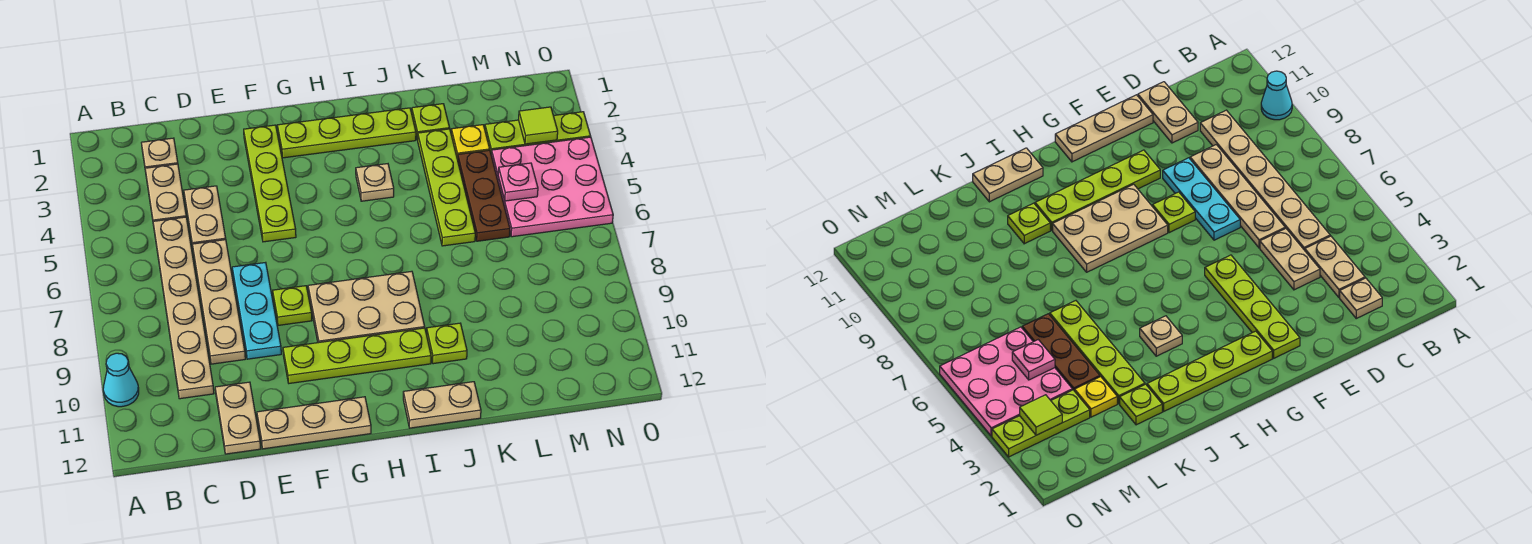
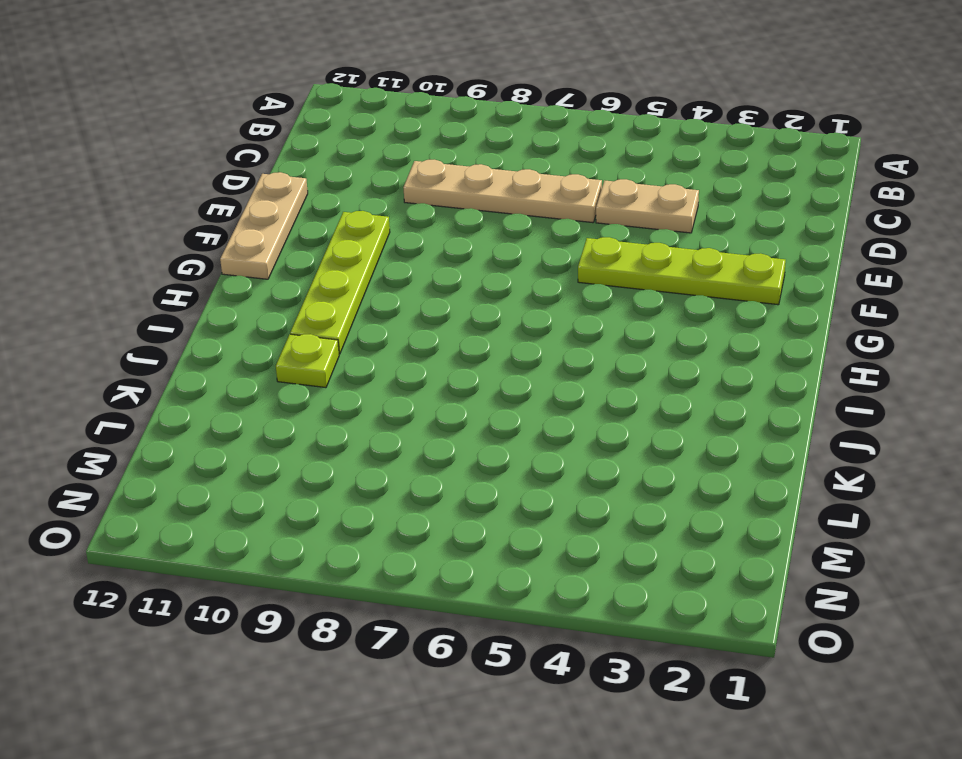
none -> cyan cone A10 level 1
none -> tan plate C2 level 1
none -> tan plate C3:C4 level 1

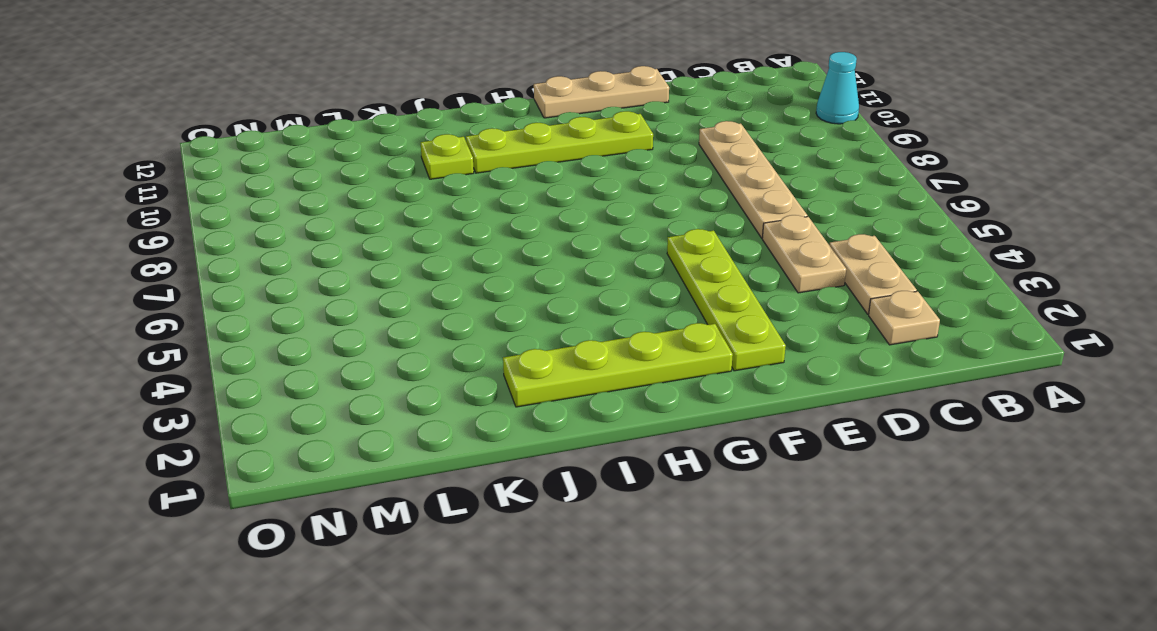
none -> tan plate C5:C10 level 1
none -> tan plate D11:D12 level 1
none -> cyan plate E7:E9 level 1

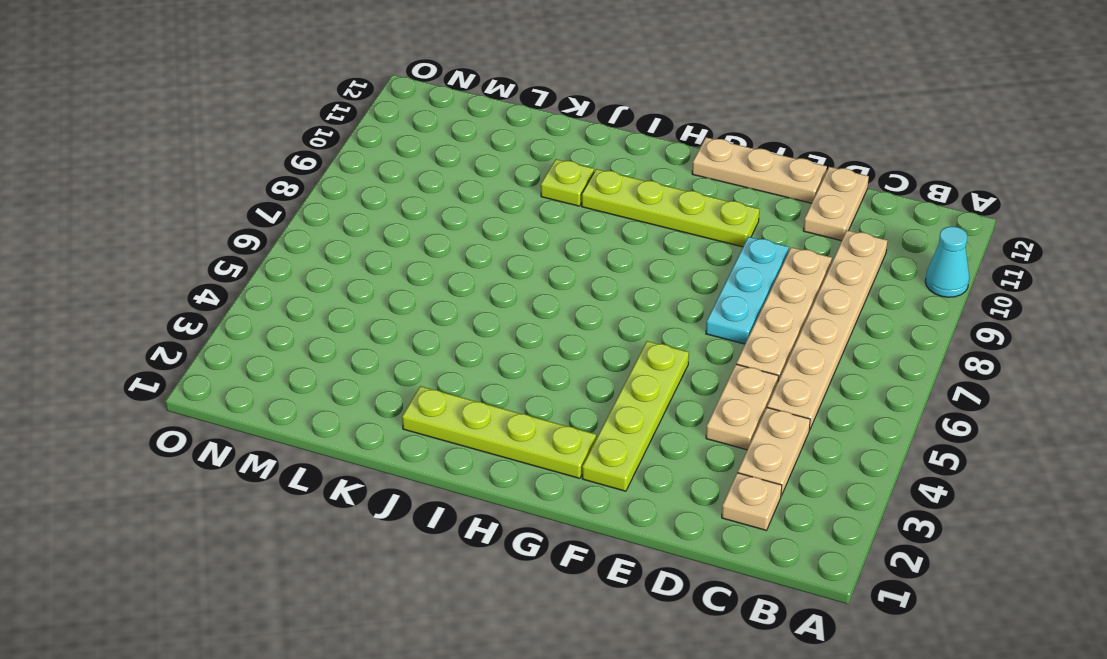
none -> lime plate F8 level 1
none -> tan plate G8:I9 level 1
none -> tan plate I4 level 1

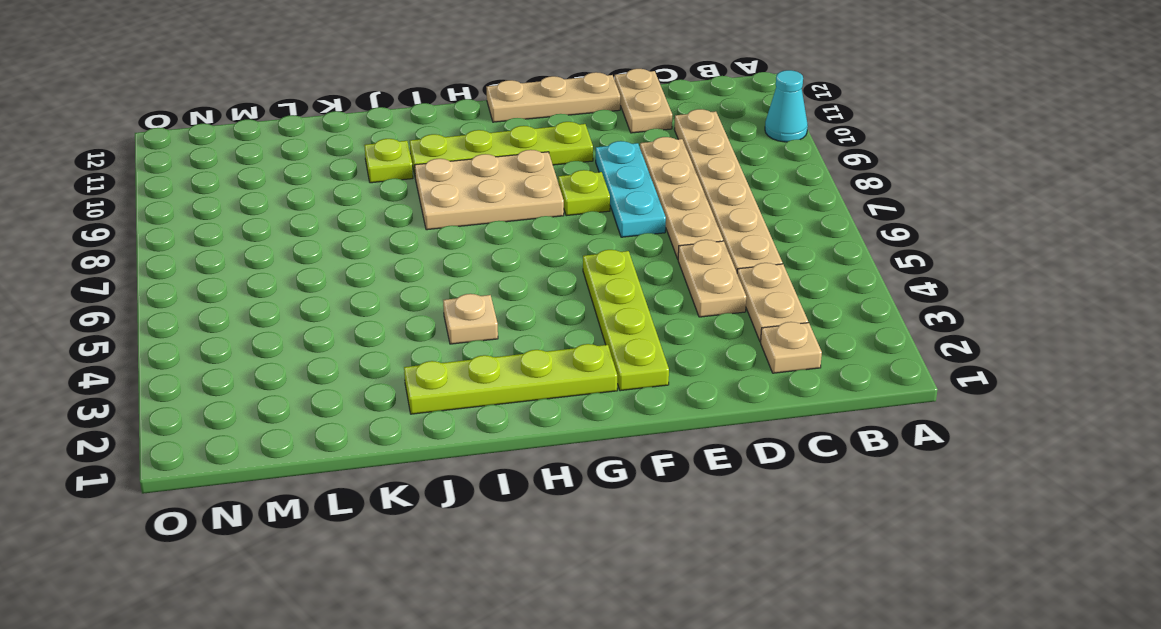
none -> tan plate I12:J12 level 1
none -> lime plate K2 level 1
none -> lime plate K3:K6 level 1

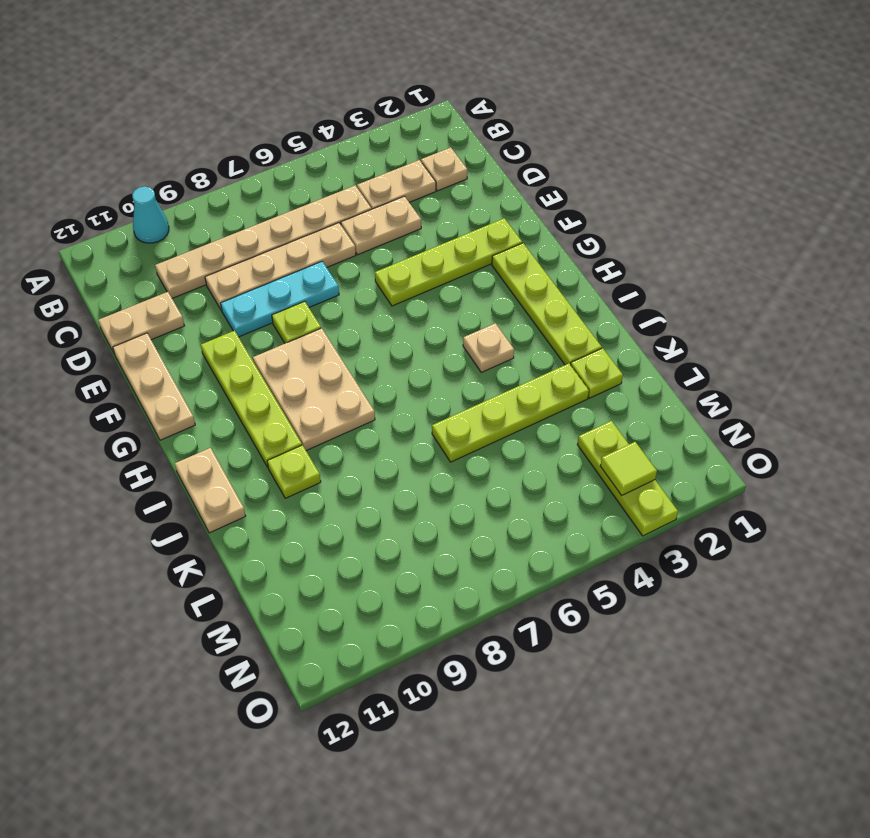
none -> yellow plate L3 level 1
none -> brown plate L4:L6 level 1
none -> pink plate M4:O6 level 1

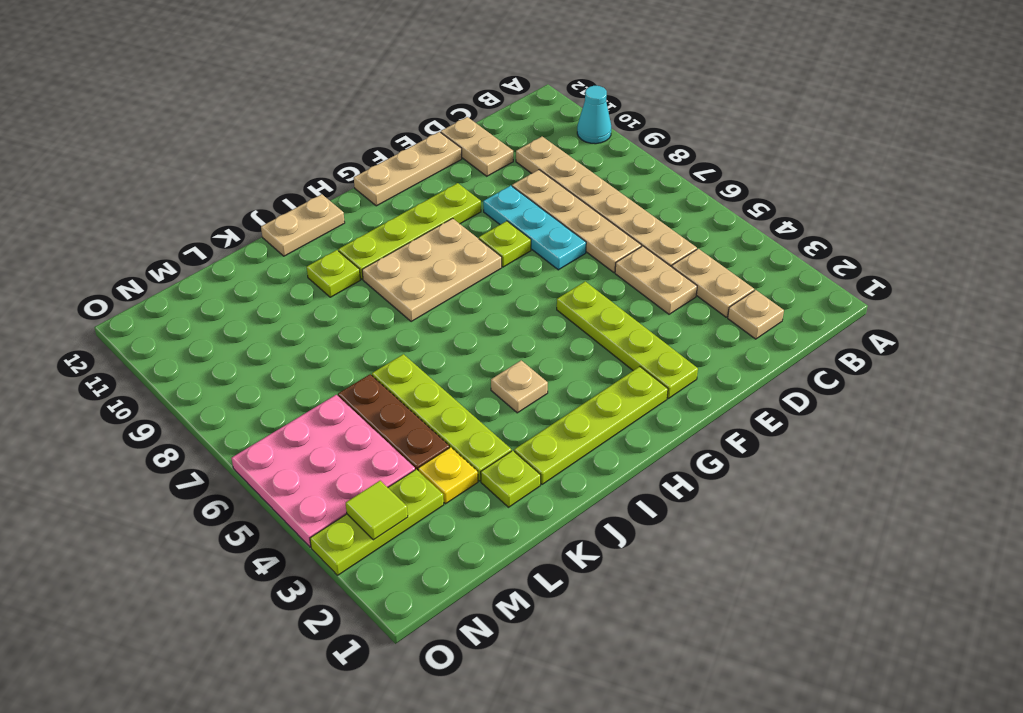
none -> pink plate M5 level 2

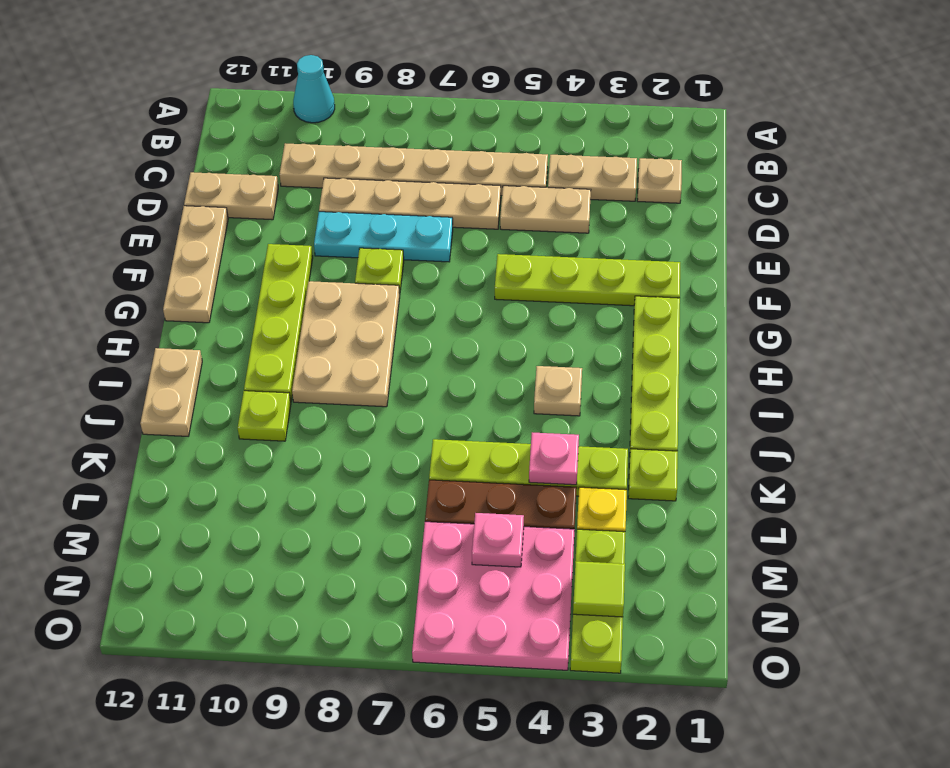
pink plate K4 level 2 -> none

